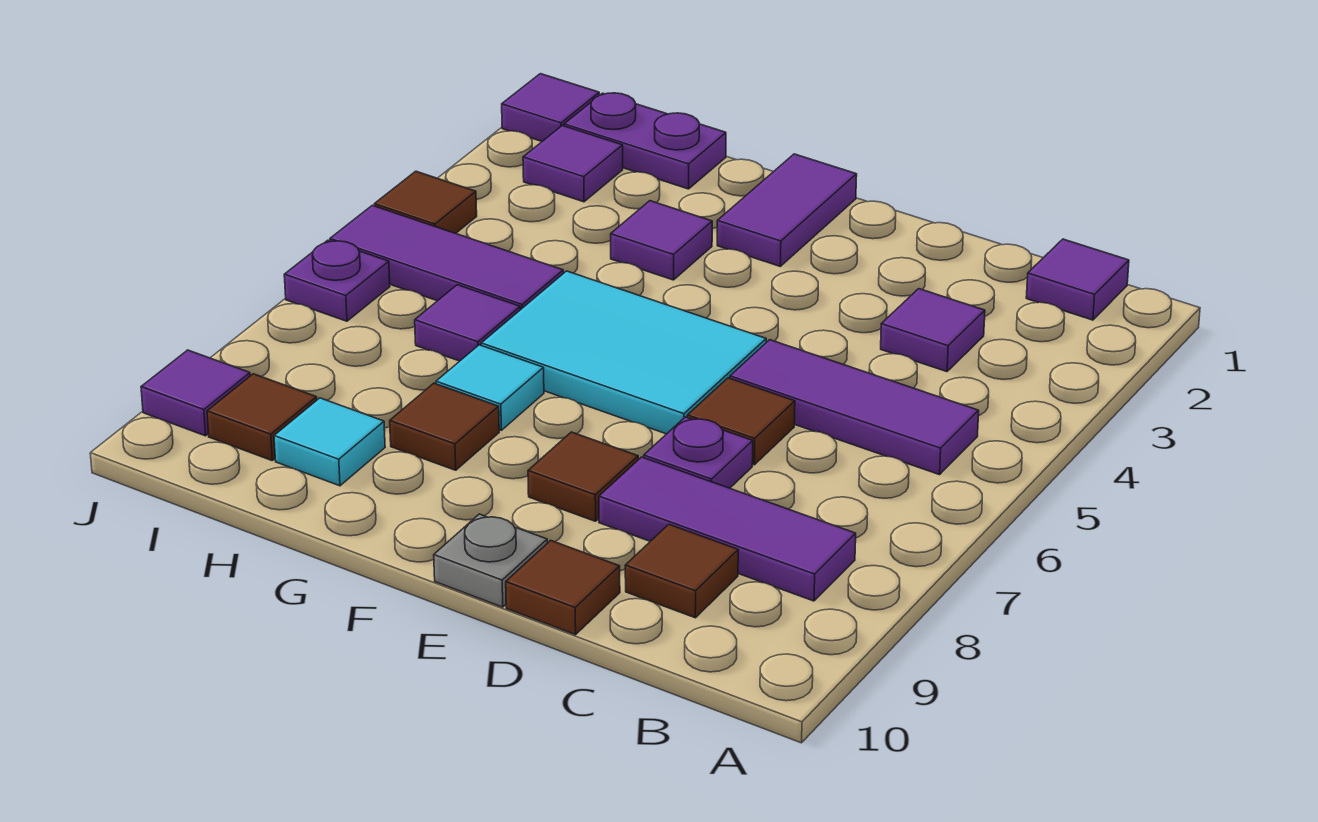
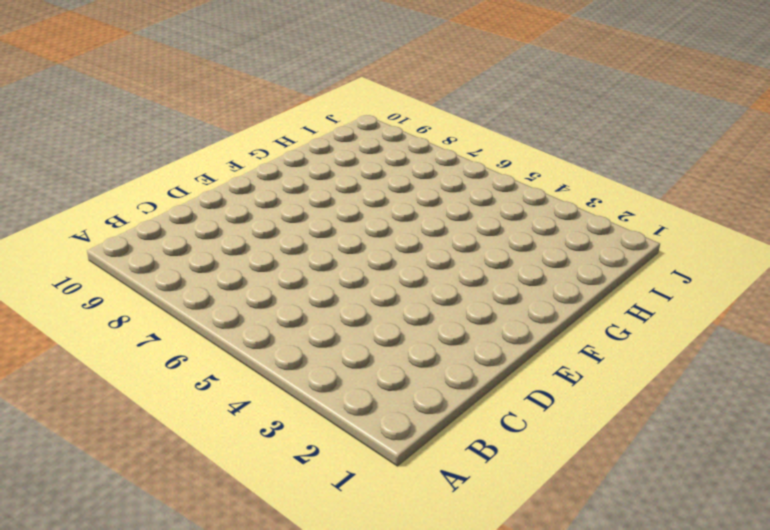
none -> purple tile B1 level 1
none -> purple tile B5:D5 level 1
none -> purple tile B8:D8 level 1

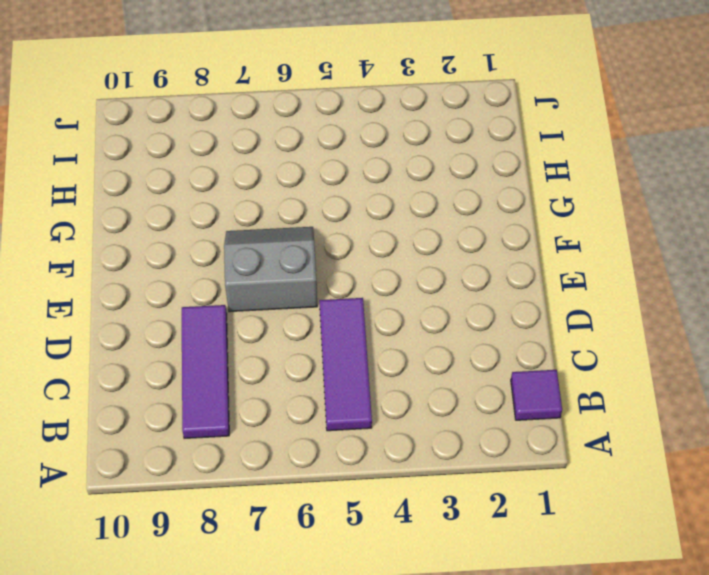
grey slope E6:F7 level 1 top E -> cyan tile E5:G6 level 1
none -> purple tile C3 level 1
none -> brown tile C9 level 1
none -> brown tile D6 level 1

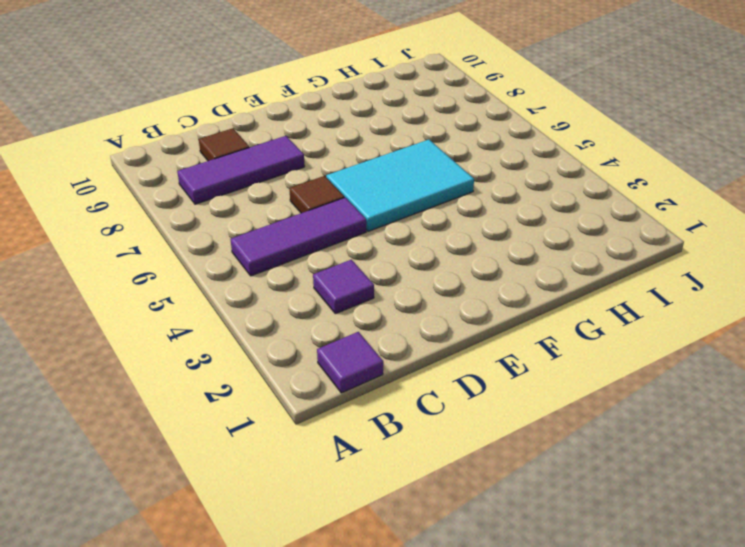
none -> purple plate D7 level 1
none -> brown tile D10 level 1
none -> brown tile E8 level 1

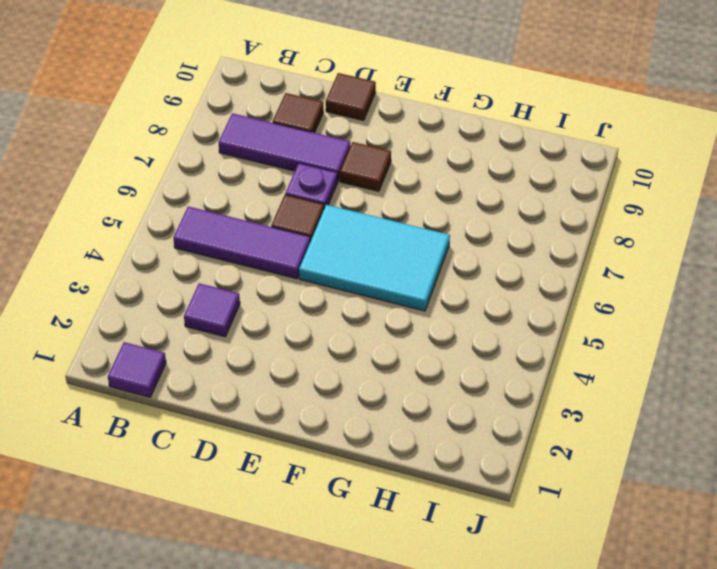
none -> grey plate E10 level 1
none -> purple tile F1:F2 level 1
none -> purple tile G3 level 1

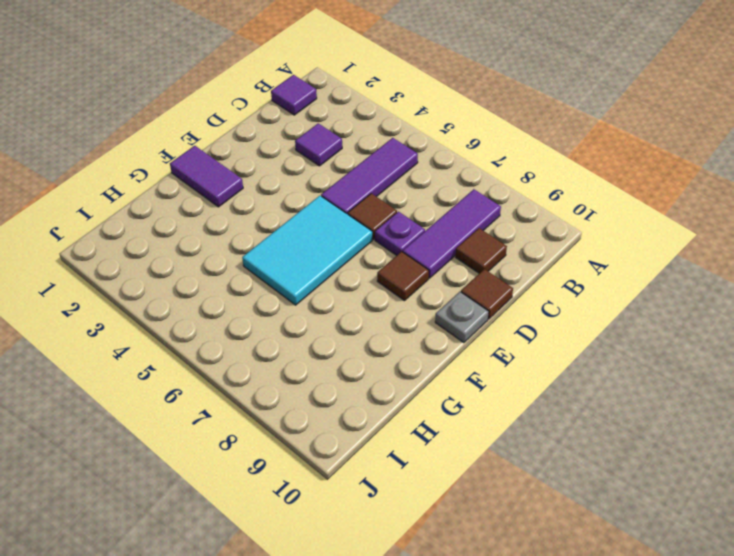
none -> purple tile G3 level 1
none -> cyan tile G7 level 1
none -> brown tile G8 level 1

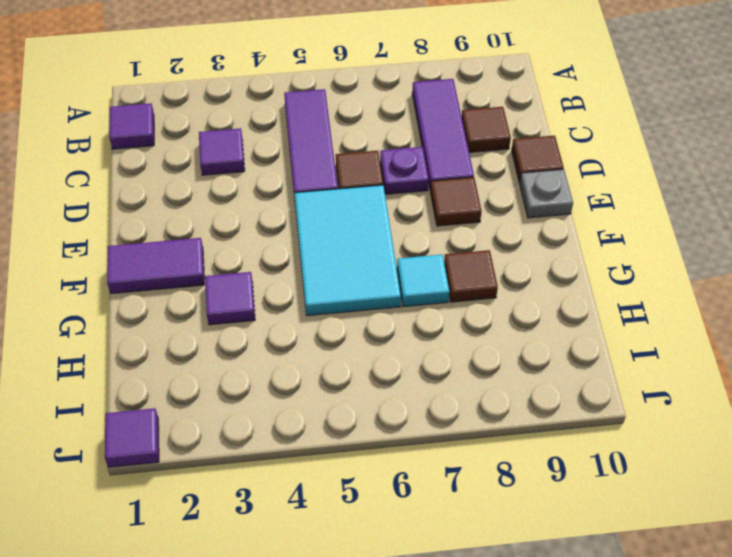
none -> purple plate H1:I1 level 1
none -> purple tile H5:J5 level 1
none -> purple tile H6 level 1

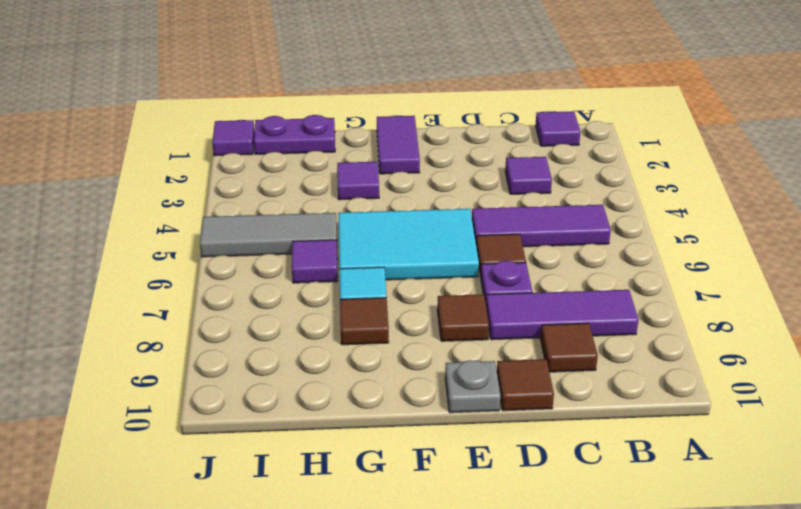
grey tile H5:J5 level 1 -> purple tile H5:J5 level 1
none -> cyan tile H9 level 1
none -> purple tile I2 level 1
none -> brown tile I9 level 1

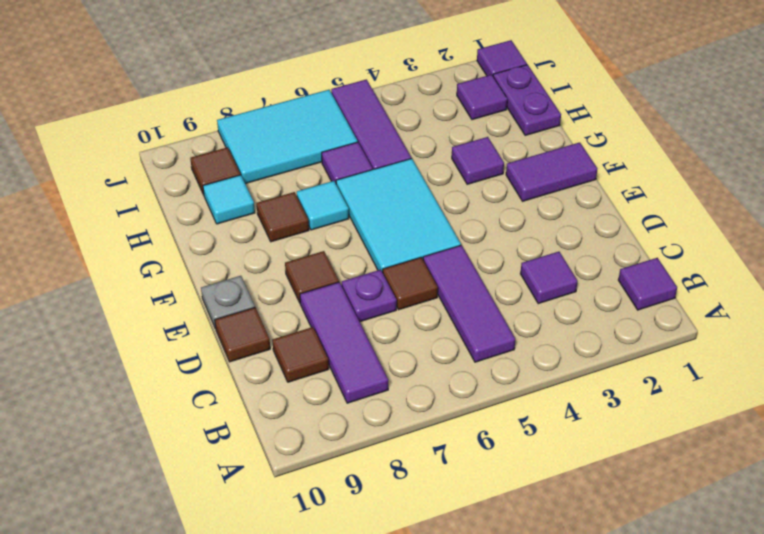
cyan tile I6:J8 level 1 -> purple plate J6 level 1
none -> brown tile J4 level 1
none -> purple tile J9 level 1

